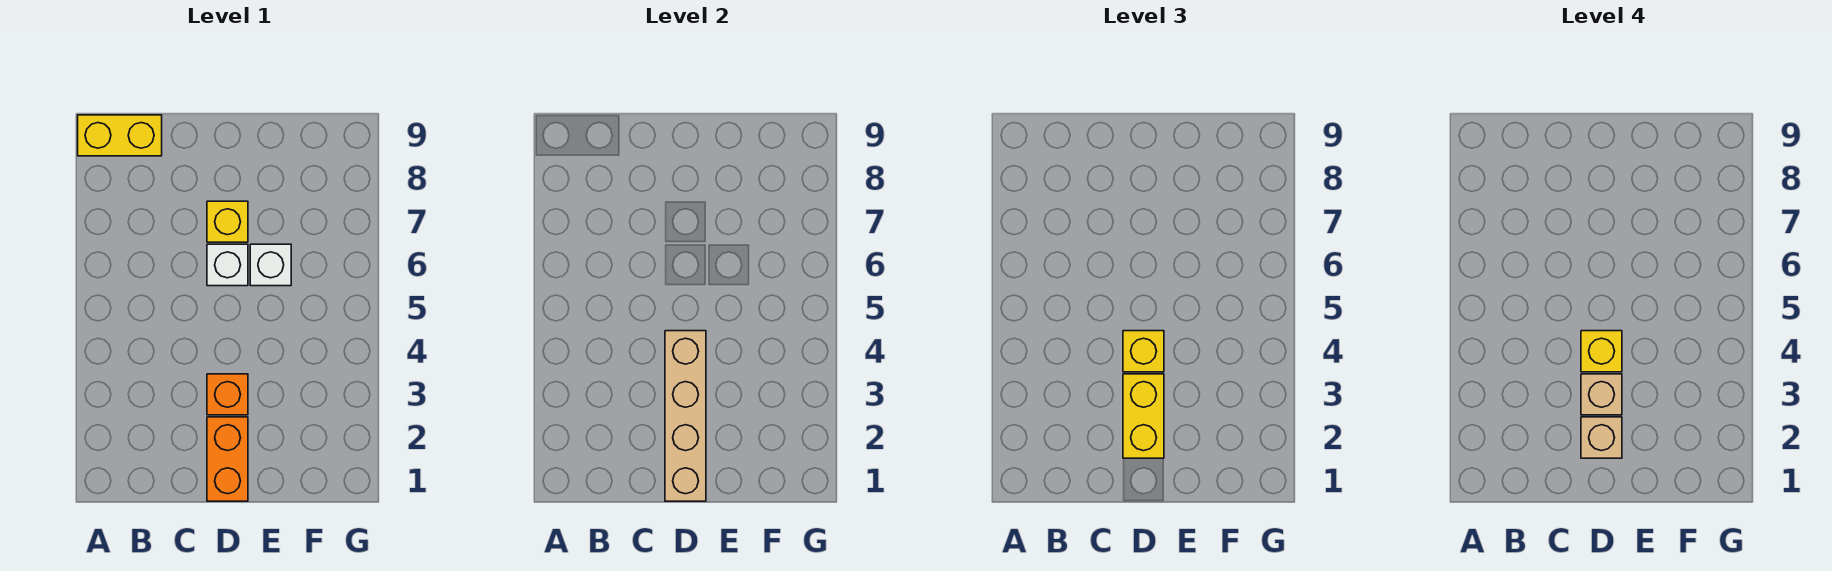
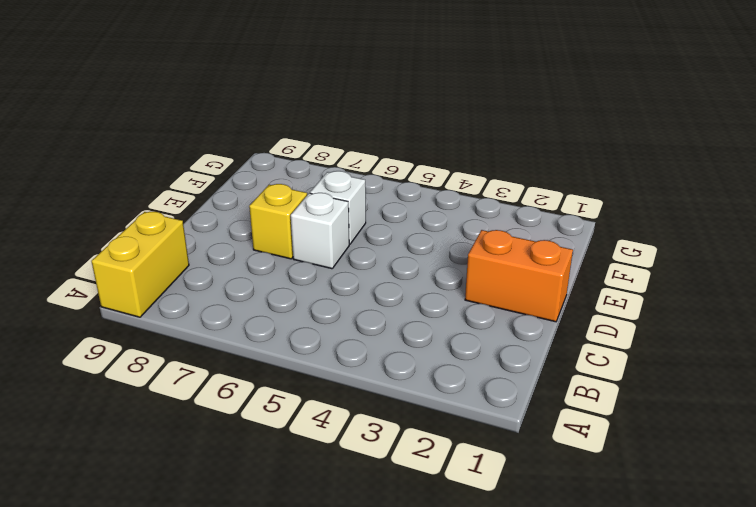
none -> orange brick D3 level 1
none -> tan brick D1:D4 level 2
none -> yellow brick D2:D3 level 3

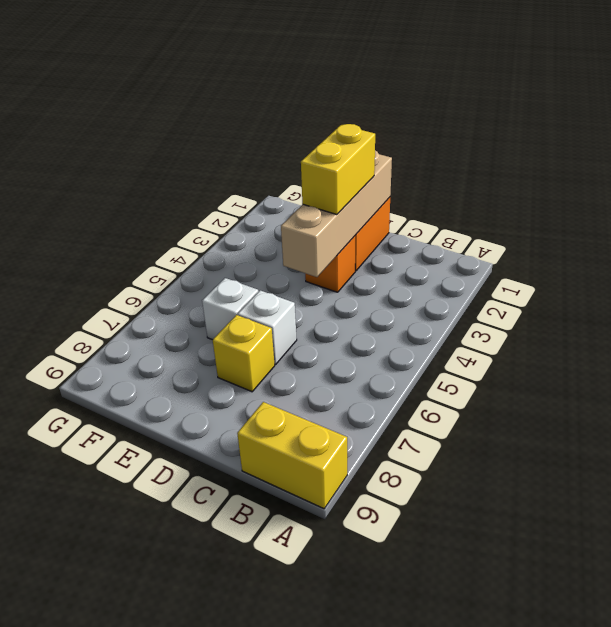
none -> yellow brick D4 level 3
none -> tan brick D2 level 4
none -> tan brick D3 level 4

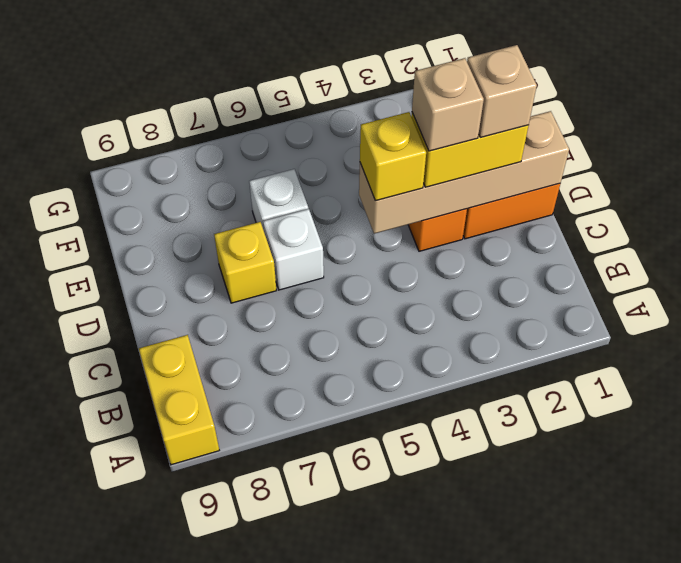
none -> yellow brick D4 level 4

